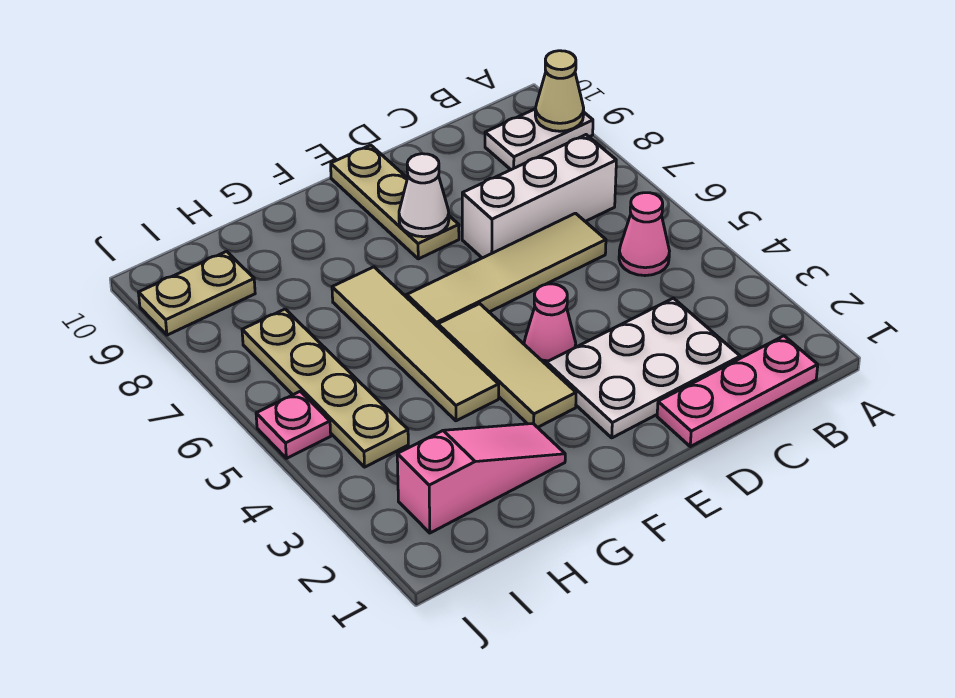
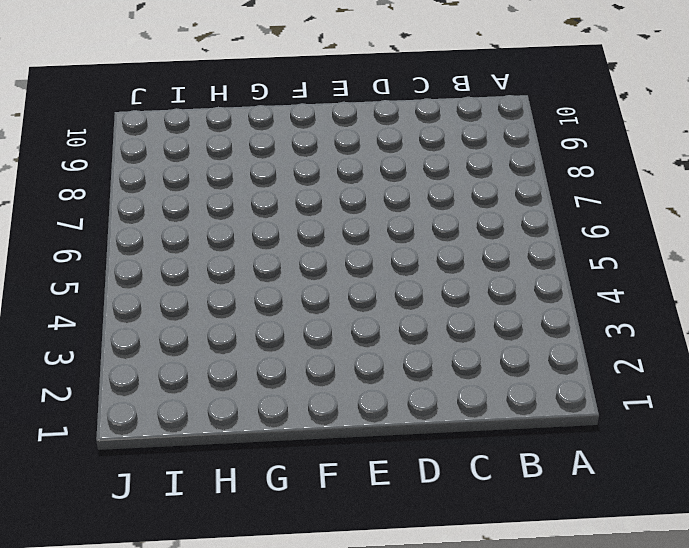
none -> white plate A9:B9 level 1
none -> pink plate B1:D1 level 1
none -> pink cone B5 level 1

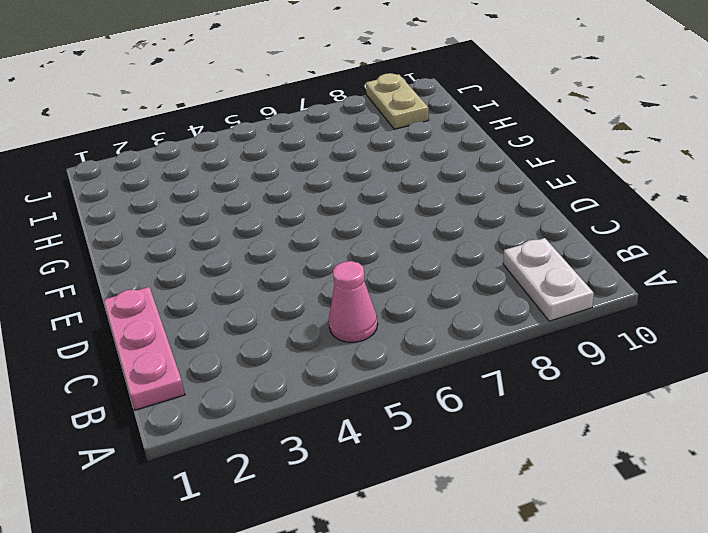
none -> white brick B7:D7 level 1
none -> white plate C2:E3 level 1
none -> tan tile C6:F6 level 1

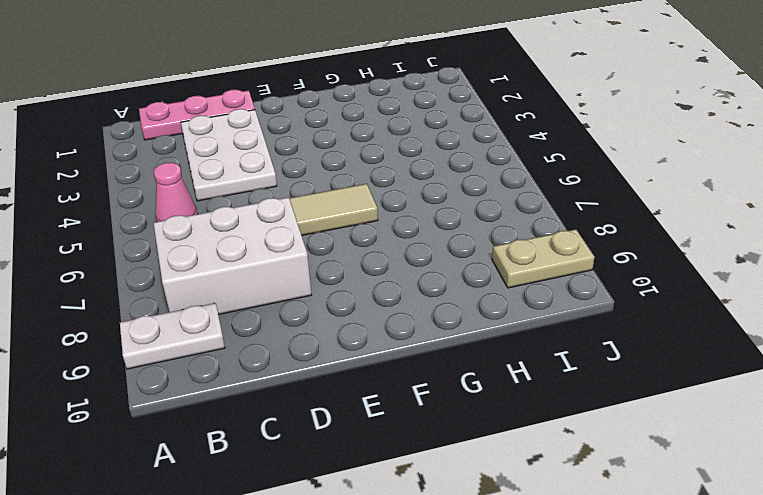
white brick B7:D8 level 1 -> white brick B7:D7 level 1
white plate C2:D4 level 1 -> white plate C2:E3 level 1
none -> pink cone E4 level 1
none -> tan plate E8:E10 level 1
none -> tan tile F3:F5 level 1

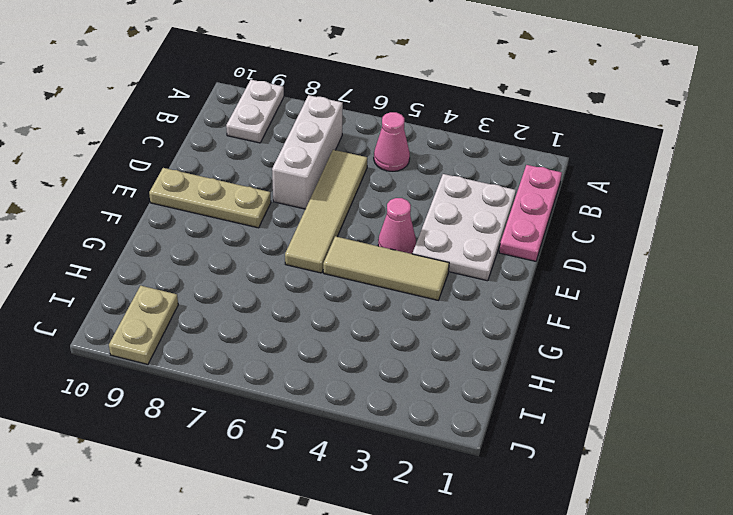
none -> pink slope G2:I2 level 1 top I
none -> tan tile G4:G7 level 1
none -> tan plate I4:I7 level 1

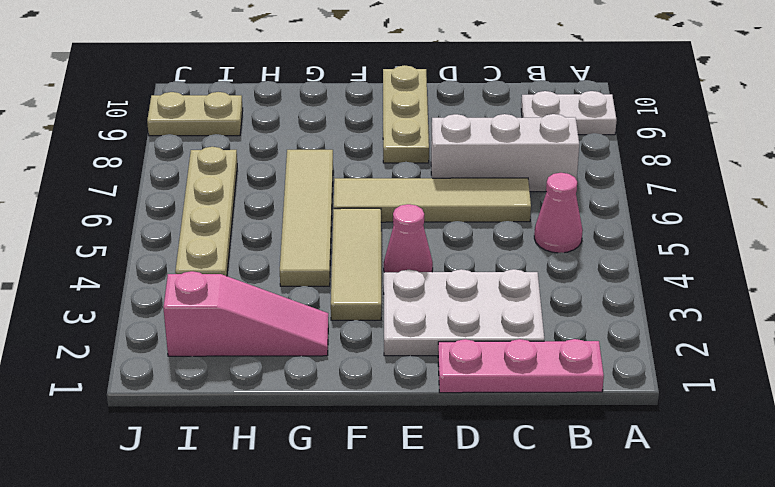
none -> pink plate J5 level 1
none -> tan cone A9 level 2
none -> white cone E8 level 2

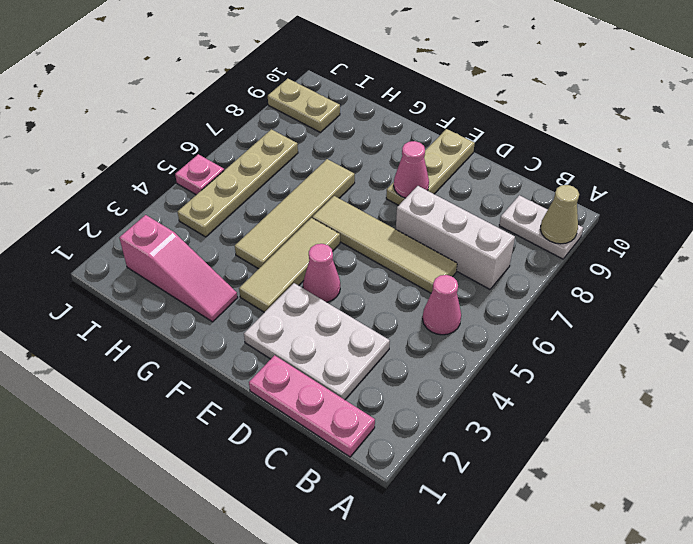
pink cone E8 level 2 -> white cone E8 level 2

